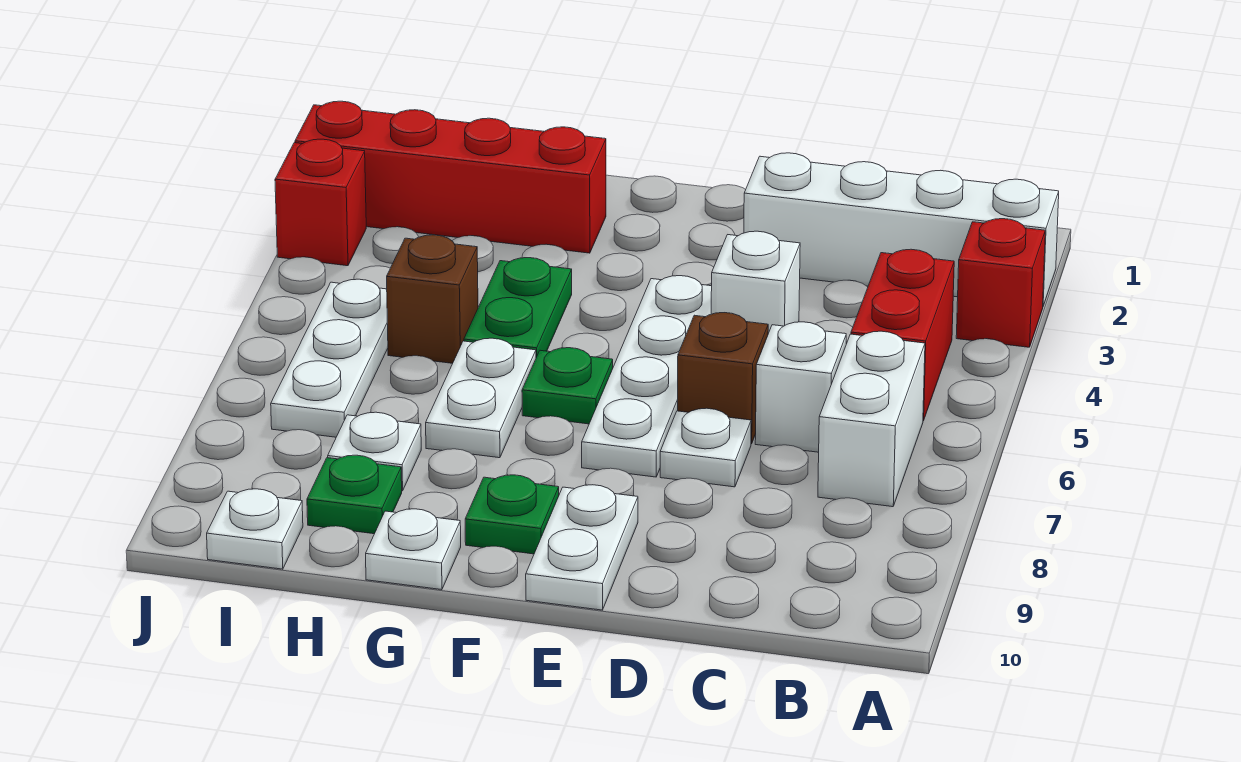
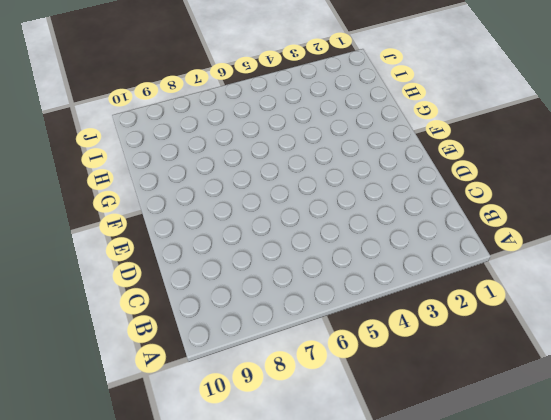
none -> white brick A2:D2 level 1
none -> red brick A3 level 1
none -> red brick B4:B5 level 1

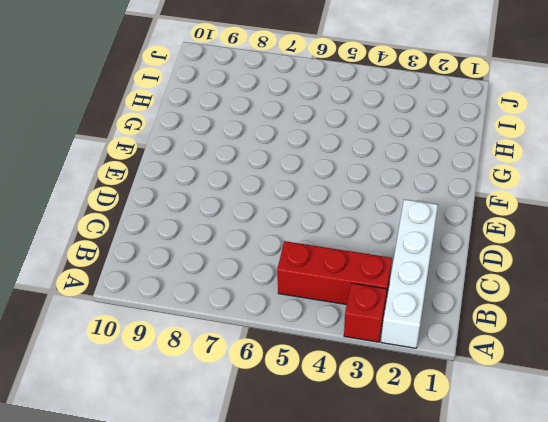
red brick B3:B5 level 1 -> red brick B4:B5 level 1
none -> white brick B6:B7 level 1
none -> white brick C6 level 1
none -> white brick D4 level 1

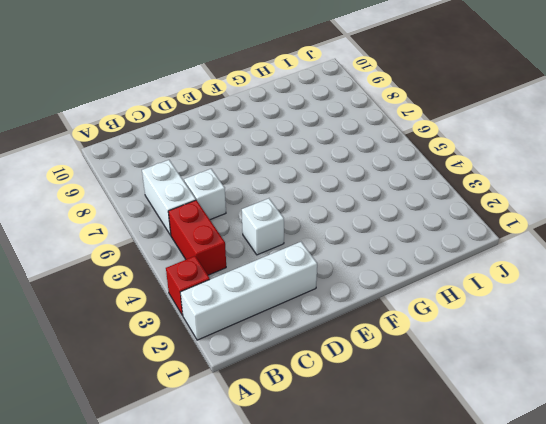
none -> brown brick D6 level 1
none -> white plate D7 level 1
none -> white plate E4:E7 level 1

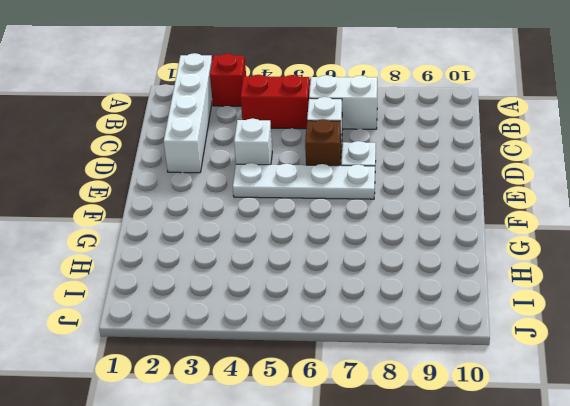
none -> white plate E9:E10 level 1
none -> green plate F6 level 1
none -> green plate F9 level 1

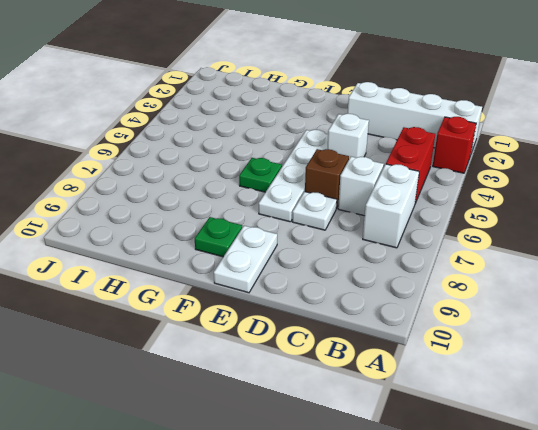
none -> red brick G2:J2 level 1
none -> green plate G4:G5 level 1
none -> white plate G6:G7 level 1

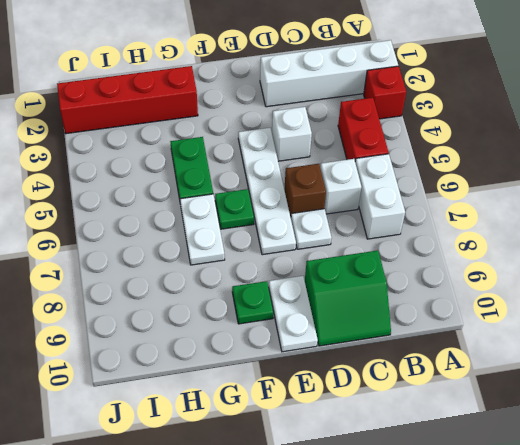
green slope C9:D10 level 1 top 9 -> none
none -> white plate G10 level 1
none -> brown brick H5 level 1
none -> white plate H8 level 1

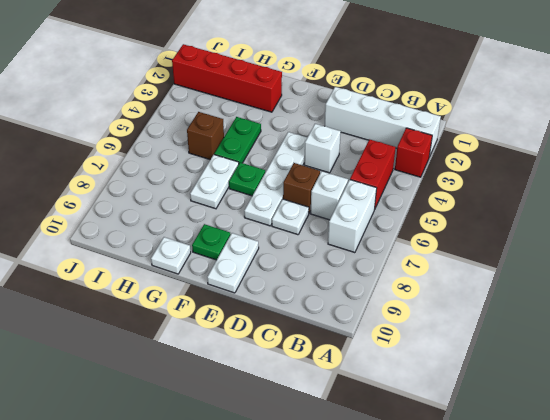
none -> white plate H8 level 1
none -> green plate H9 level 1
none -> white plate I5:I7 level 1

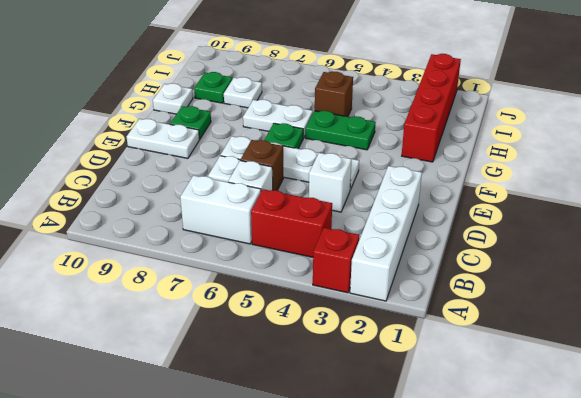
none -> white plate I5:I7 level 1
none -> white plate I10 level 1
none -> red brick J3 level 1

